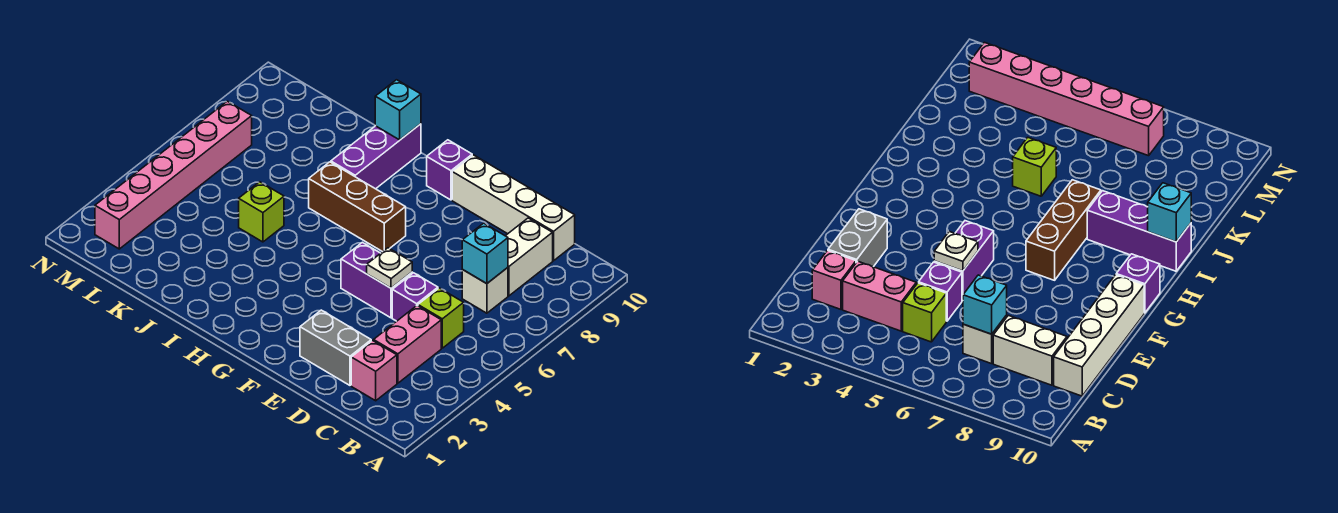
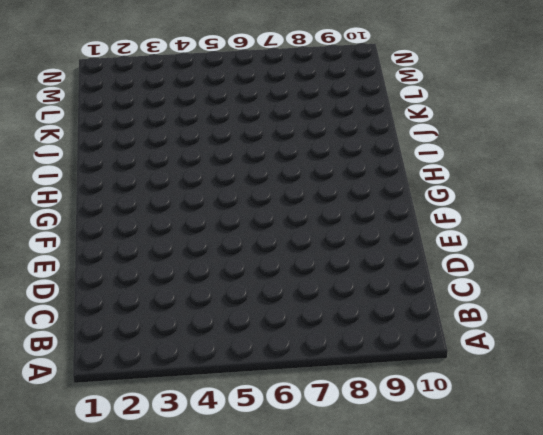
none -> pink brick C2 level 1
none -> pink brick C3:C4 level 1
none -> lime brick C5 level 1

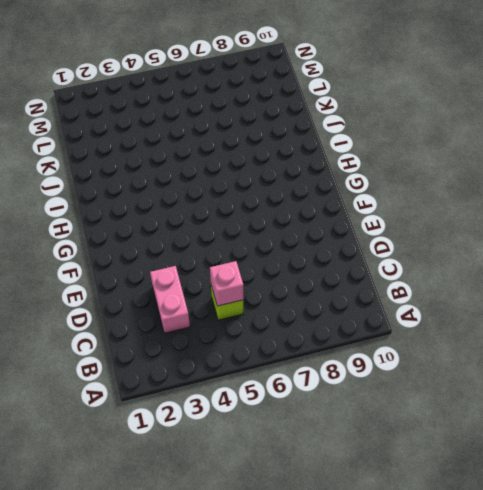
pink brick C3:D3 level 1 -> pink brick C3:C4 level 1
pink brick C5 level 2 -> pink brick C2 level 1
none -> white brick C7 level 1
none -> white brick C8:C9 level 1
none -> white brick C10:F10 level 1

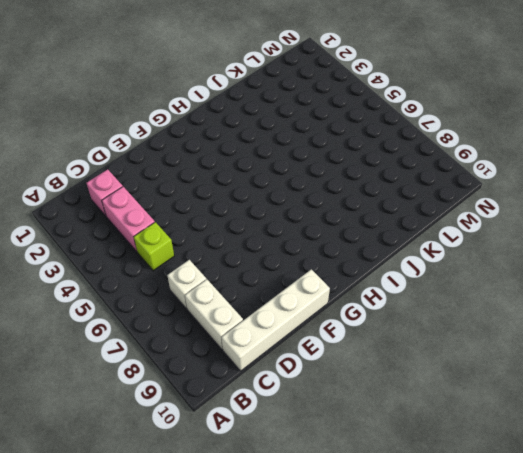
none -> grey brick D2:E2 level 1
none -> purple brick D5 level 1
none -> purple brick E5:F5 level 1

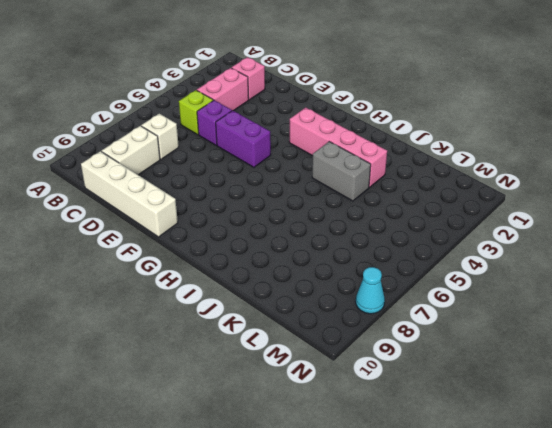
pink brick G3:J3 level 1 -> none
grey brick I4:J4 level 1 -> grey brick D2:E2 level 1
cyan cone N8 level 1 -> none
none -> brown brick G7:I7 level 1
none -> purple brick G10 level 1
none -> purple brick I8:I10 level 1

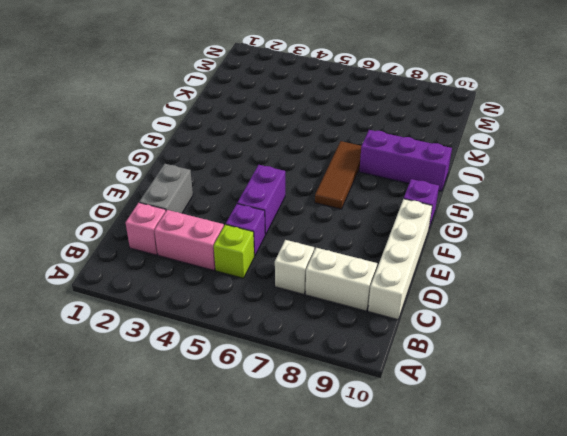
brown tile G7:I7 level 1 -> brown brick G7:I7 level 1
none -> lime brick J5 level 1
none -> pink brick M2:M7 level 1
none -> cyan brick C7 level 2

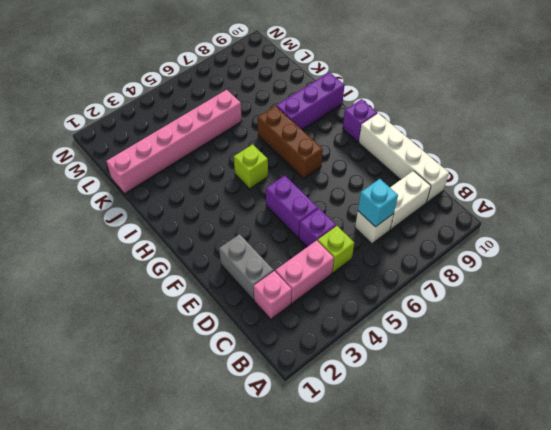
lime brick H5 level 1 -> lime brick J5 level 1
pink brick K1:K6 level 1 -> pink brick M2:M7 level 1
none -> white plate E5 level 2
none -> cyan brick I10 level 2

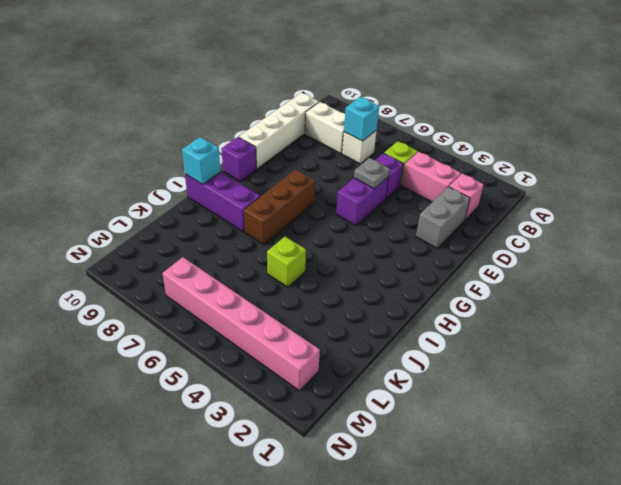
grey plate E5 level 2 -> white plate E5 level 2

